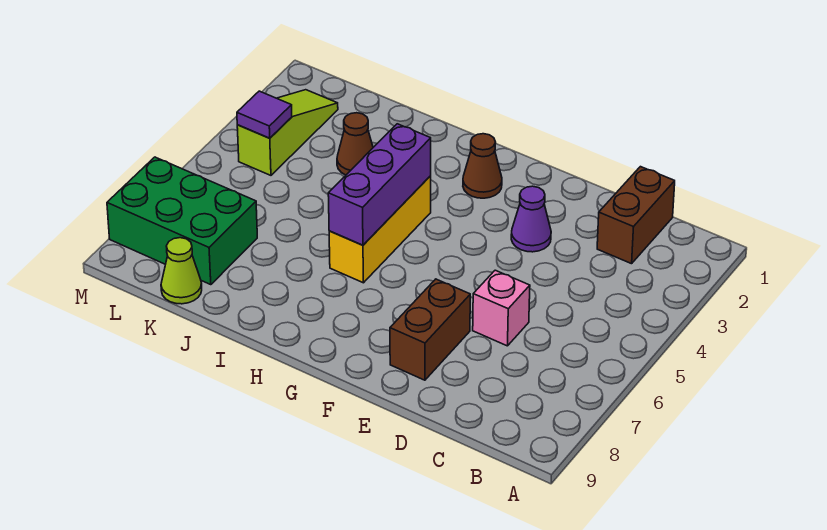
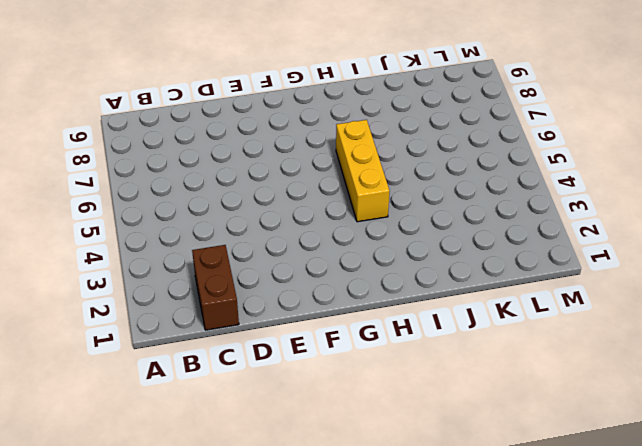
none -> pink brick D6 level 1
none -> purple cone E3 level 1
none -> brown brick E7:E8 level 1

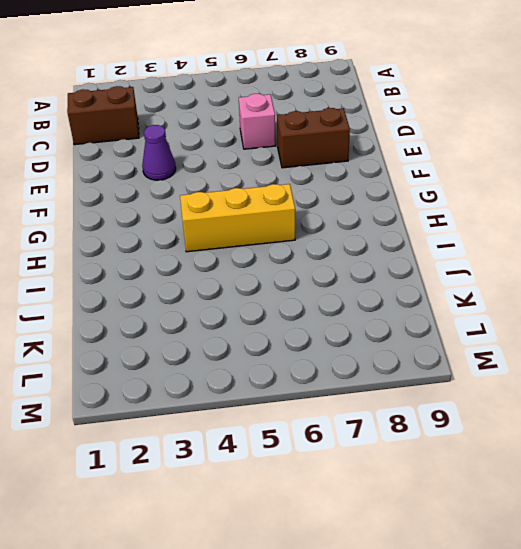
none -> brown cone G2 level 1
none -> brown cone J3 level 1
none -> green brick K7:M8 level 1

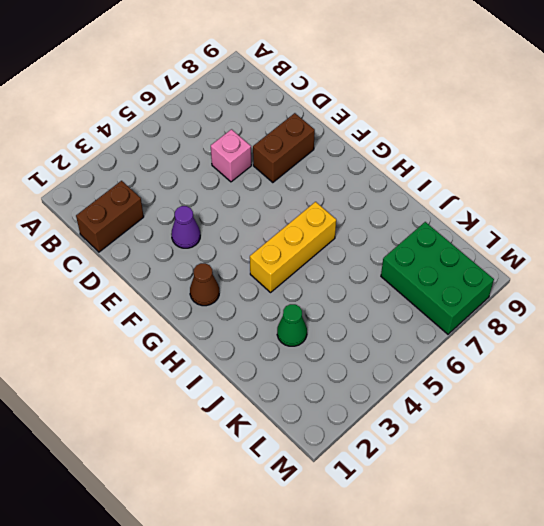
green cone J3 level 1 -> brown cone J3 level 1
none -> lime cone K9 level 1
none -> lime slope L2:L4 level 1 top 4
none -> purple brick H4:H6 level 2

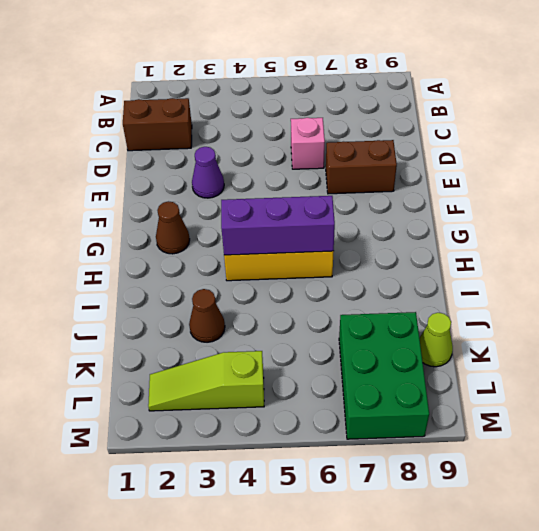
none -> purple tile L4 level 2

